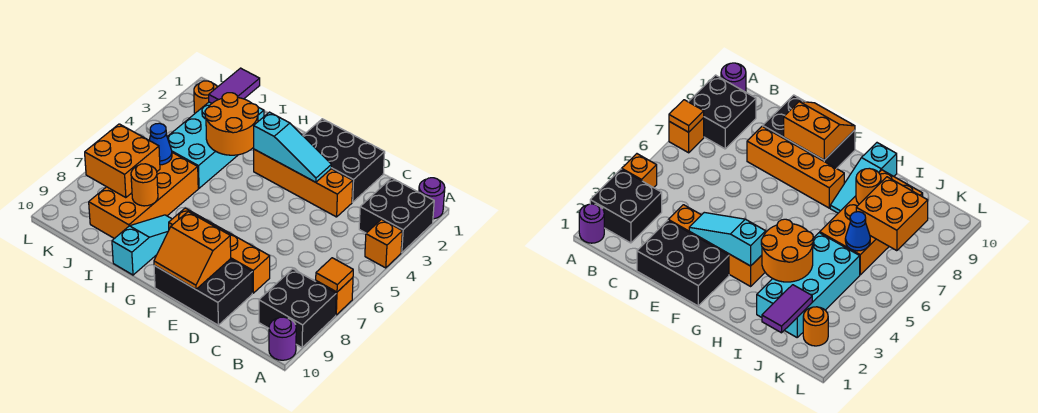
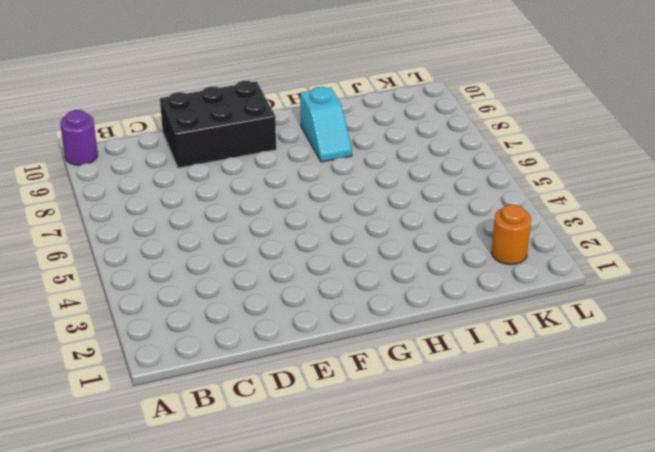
cyan slope H8:H9 level 1 top 9 -> cyan slope H8:H10 level 1 top 10
none -> purple round brick A1 level 1
none -> black brick A2:B3 level 1
none -> orange brick A4 level 1

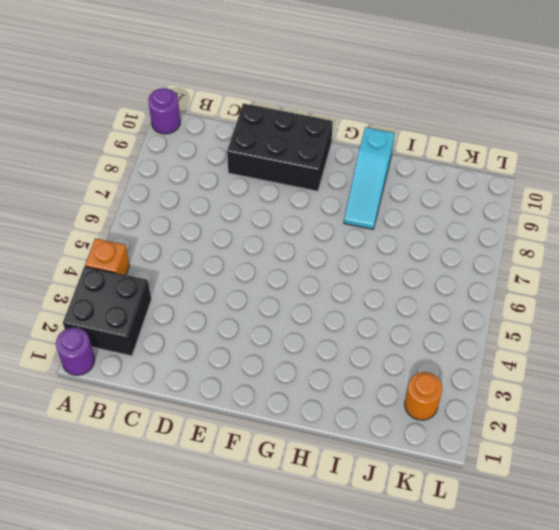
none -> orange brick A7 level 1
none -> black brick A8:B9 level 1
none -> black brick D1:F2 level 1

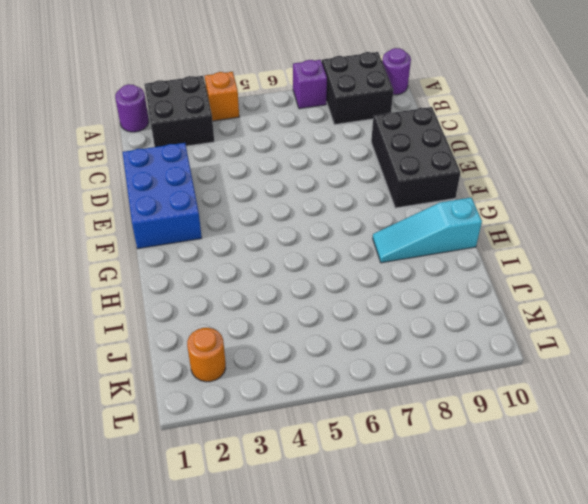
purple brick A7 level 1 -> orange brick A7 level 1
blue brick D1:F2 level 1 -> black brick D1:F2 level 1
none -> orange brick D3:G3 level 1
none -> orange brick D8:G8 level 1
none -> cyan brick I2:J5 level 1

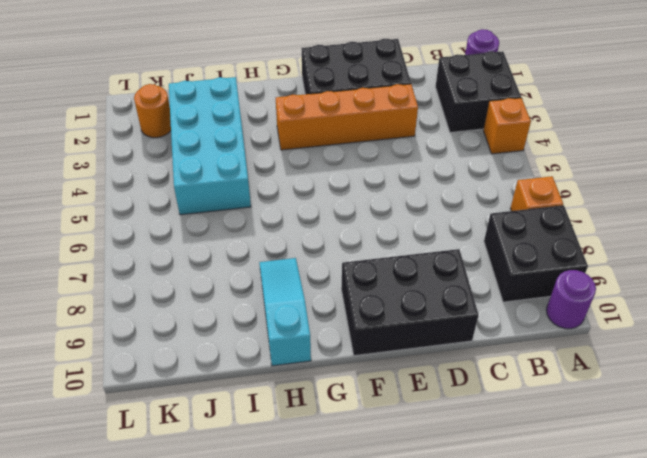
none -> orange brick D8:G8 level 1
none -> orange brick I6:J9 level 1
none -> orange tile A7 level 2

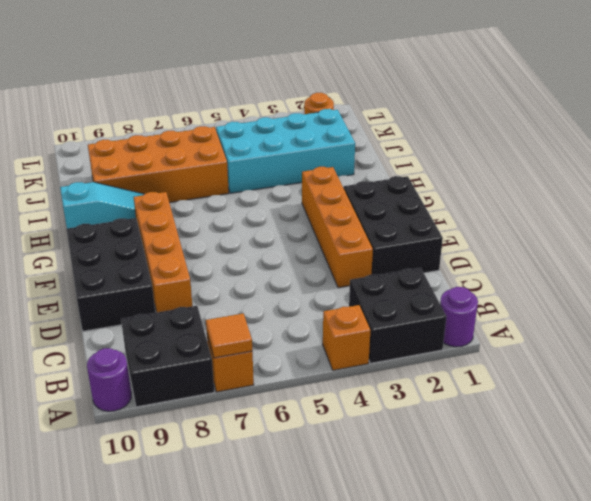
none -> cyan slope E3:G3 level 2 top G
none -> orange slope E9:F10 level 2 top 9
none -> orange round brick H3:I4 level 2

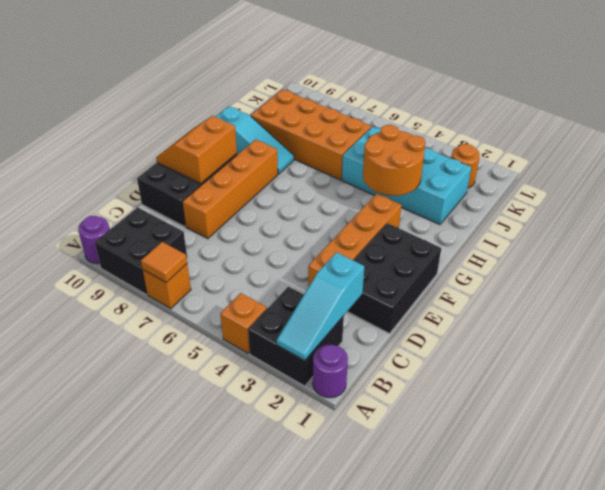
cyan slope A2:C2 level 2 top C -> cyan slope E3:G3 level 2 top G
none -> orange round brick I8 level 2
none -> purple tile J1:J2 level 2
none -> blue cone J6 level 2

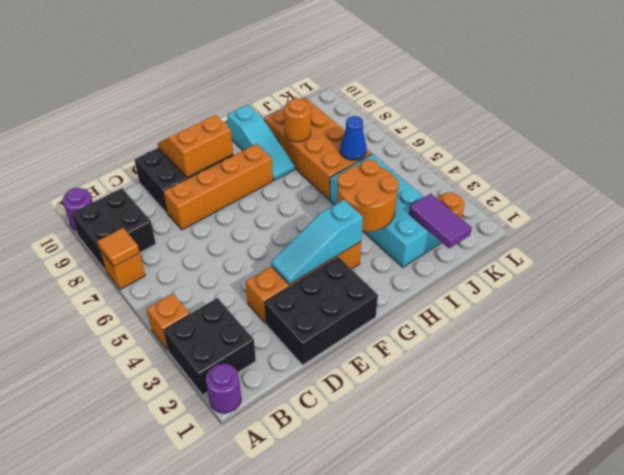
none -> orange brick J7:K8 level 2

